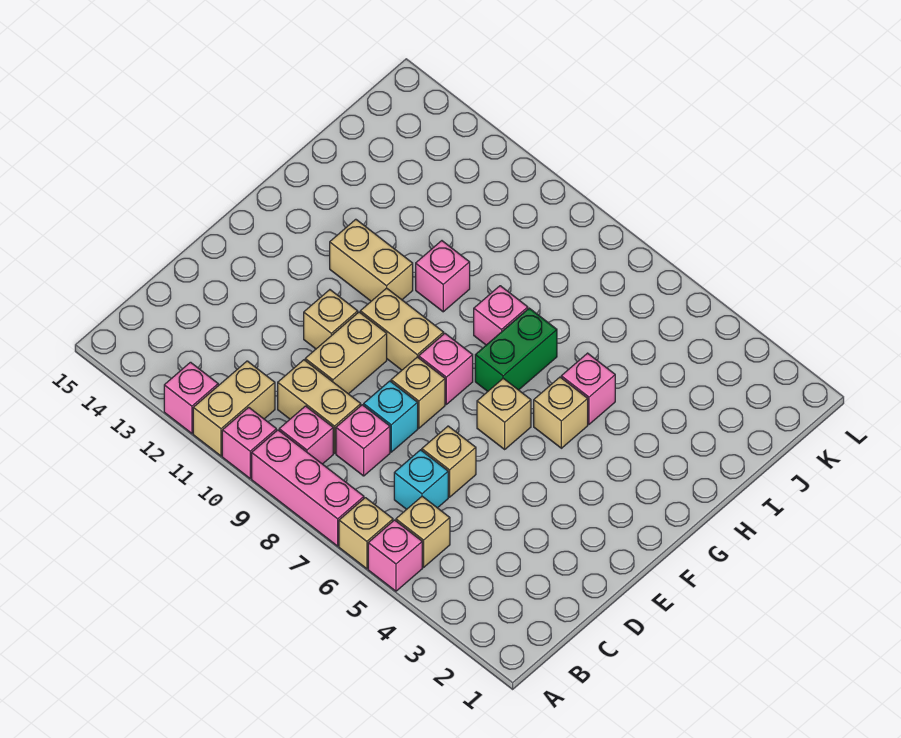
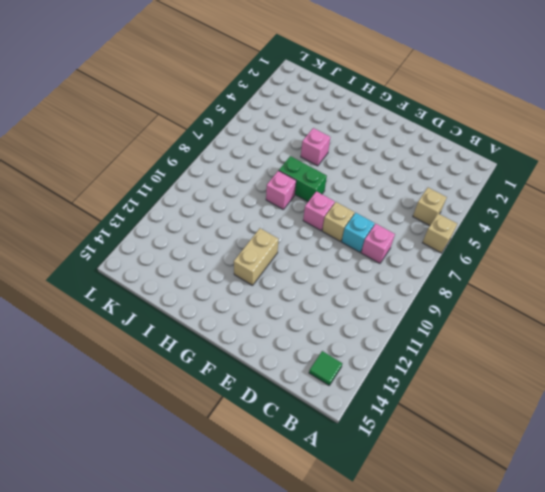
green tile B14 level 1 -> none
none -> pink brick A5 level 1
none -> pink brick A7:A9 level 1
none -> pink brick A10 level 1

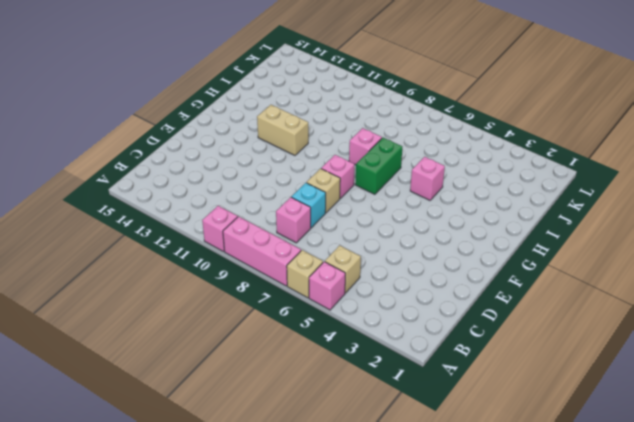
none -> tan brick A11:B11 level 1
none -> pink brick A12 level 1
none -> pink brick B9 level 1

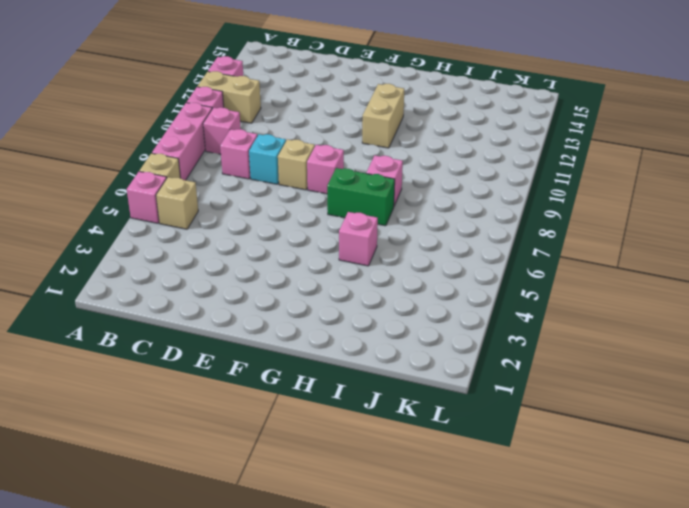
none -> cyan brick C6 level 1
none -> tan brick C9:C10 level 1
none -> tan brick D6 level 1

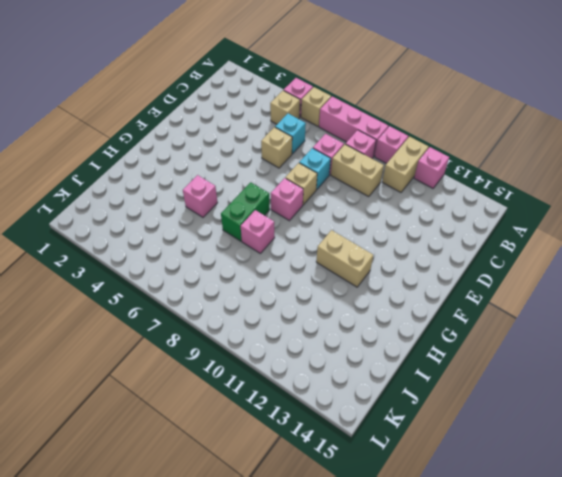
none -> tan brick D10:E10 level 1
none -> tan brick E11 level 1
none -> tan brick F6 level 1

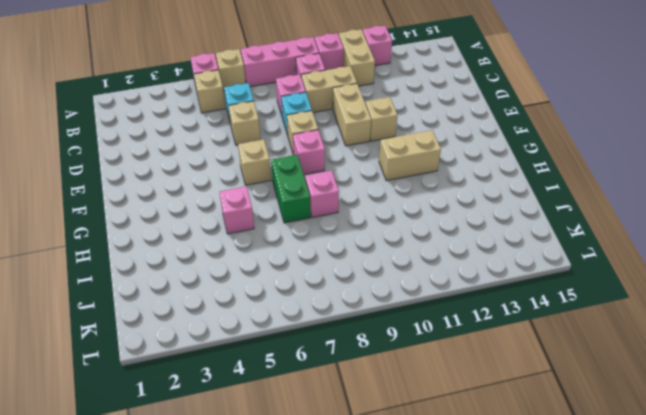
none -> tan brick F9:F10 level 1
none -> tan brick G5 level 1
none -> pink brick H10 level 1

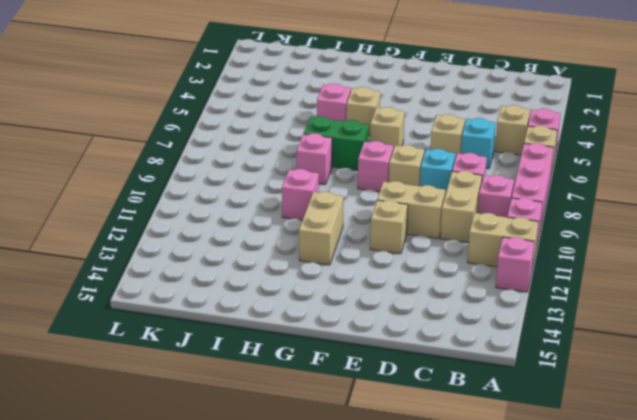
none -> tan brick F9:F10 level 1

